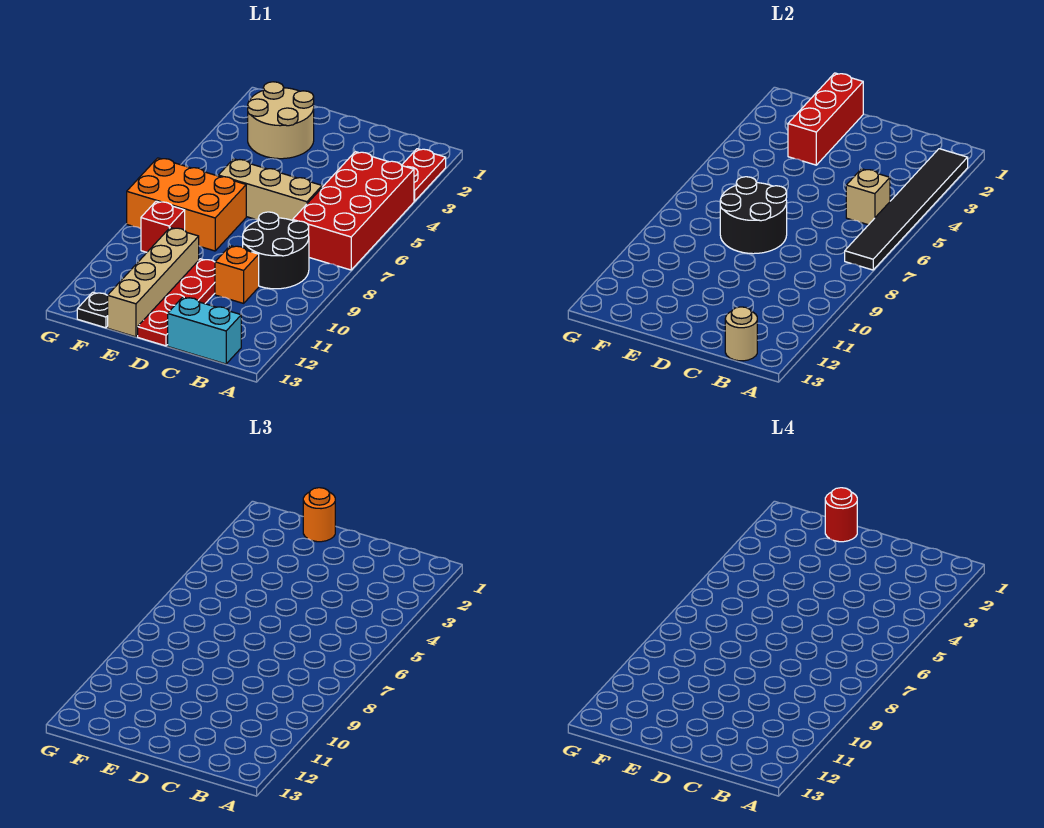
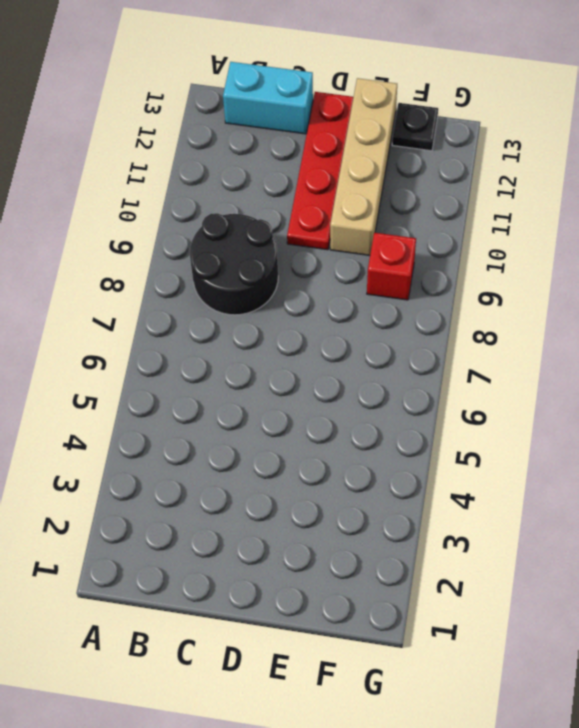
none -> red plate A2:A3 level 1
none -> red brick A4:B7 level 1
none -> tan brick C6:E6 level 1

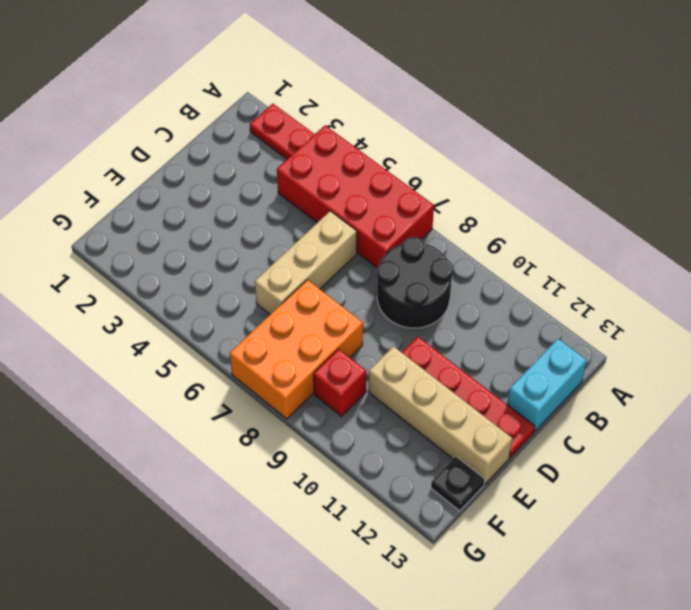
none -> orange brick C10 level 1
none -> tan round brick E2:F3 level 1
none -> black tile A2:A7 level 2

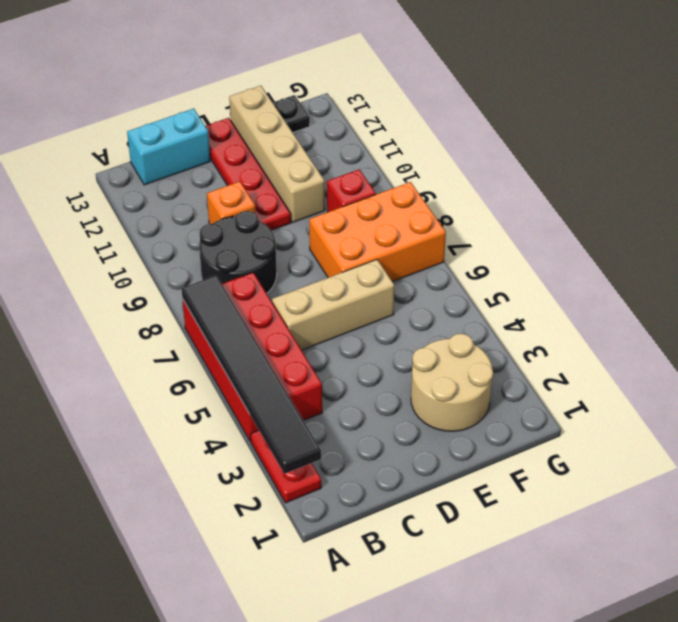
none -> tan brick B5 level 2
none -> tan round brick B13 level 2
none -> black round brick D7:E8 level 2

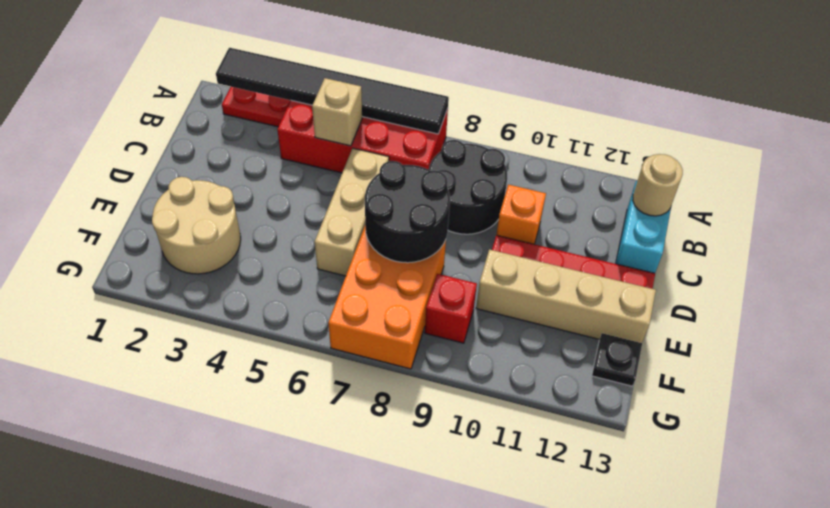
none -> red brick E1:E3 level 2
none -> orange round brick E1 level 3
none -> red round brick E1 level 4

